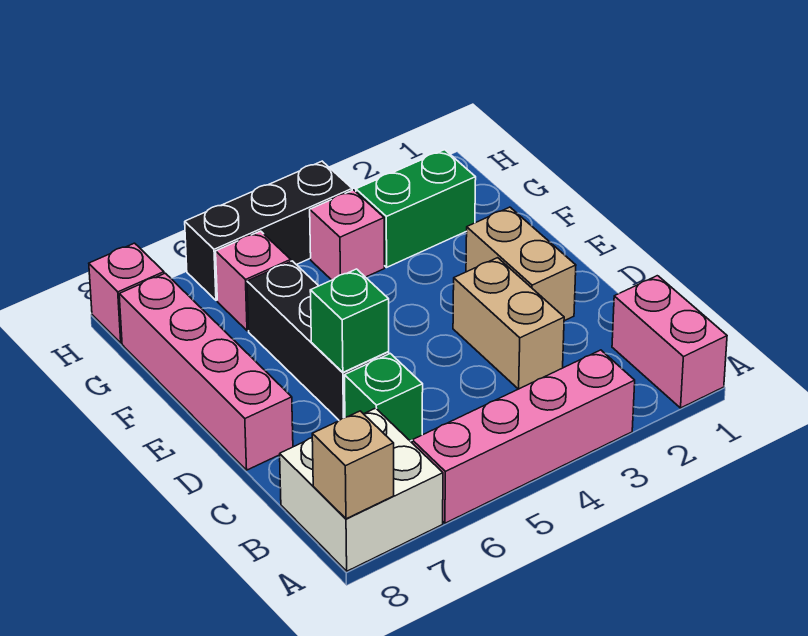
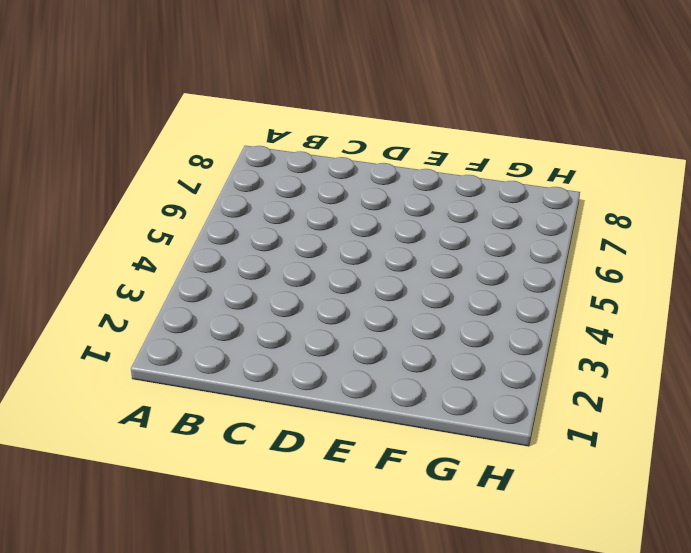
none -> pink brick A1:B1 level 1
none -> pink brick A3:A6 level 1
none -> white brick A7:B8 level 1

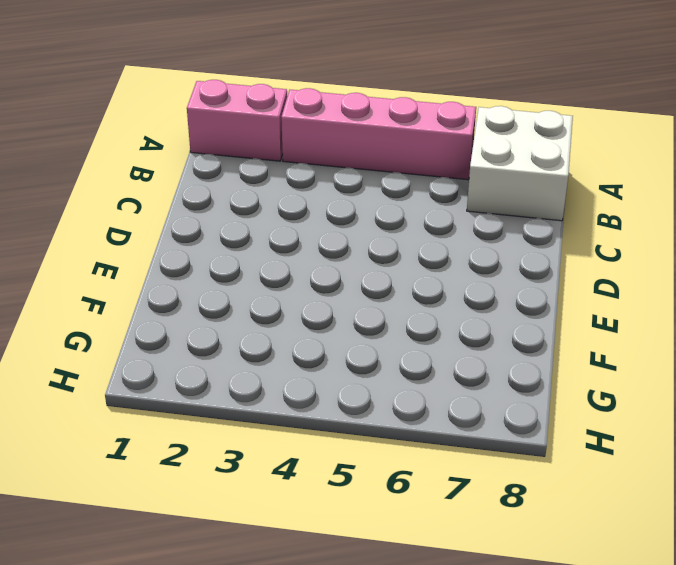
pink brick A1:A2 level 1 -> pink brick A1:B1 level 1
none -> tan brick C3:D3 level 1
none -> green brick C6 level 1
none -> tan brick D2:E2 level 1

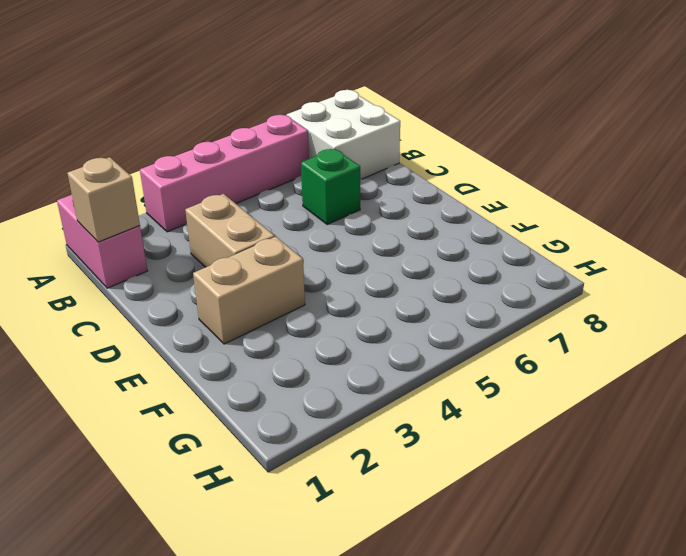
tan brick B1 level 2 -> tan brick A8 level 2
tan brick E2:E3 level 1 -> tan brick D2:E2 level 1
none -> black brick D6:F6 level 1
none -> pink brick D8:G8 level 1
none -> green brick G2:G3 level 1

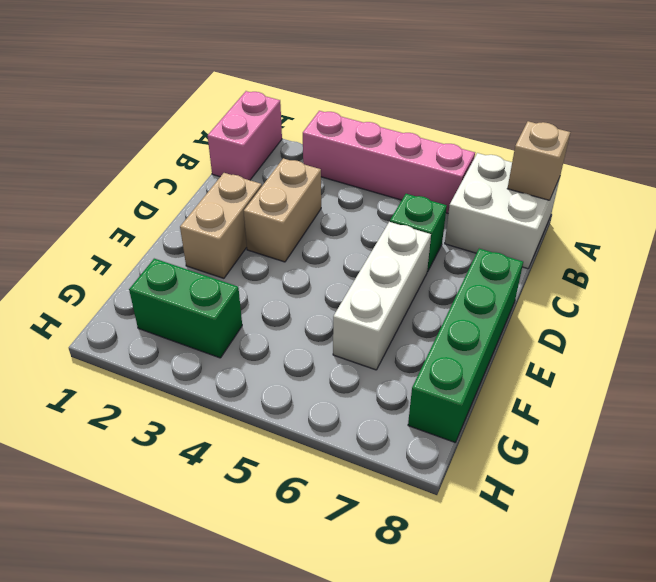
white brick D6:F6 level 1 -> black brick D6:F6 level 1
green brick D8:G8 level 1 -> pink brick D8:G8 level 1
none -> pink brick G4 level 1
none -> pink brick G6 level 1
none -> black brick H4:H6 level 1

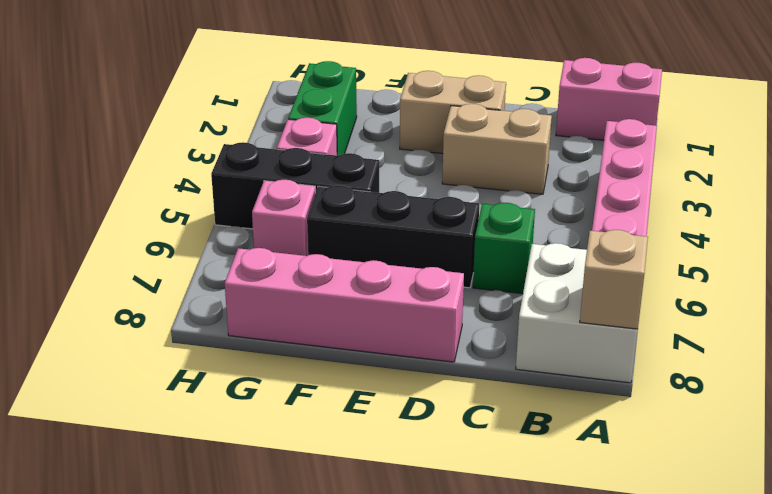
black brick F5:H5 level 1 -> black brick H4:H6 level 1
none -> pink brick H8 level 1
none -> green brick D6 level 2

